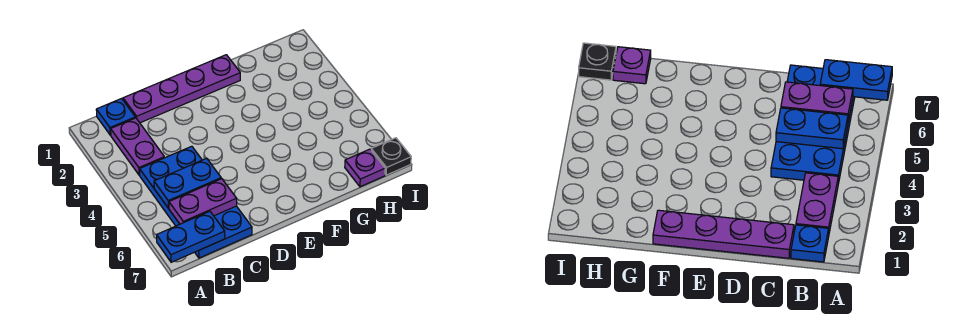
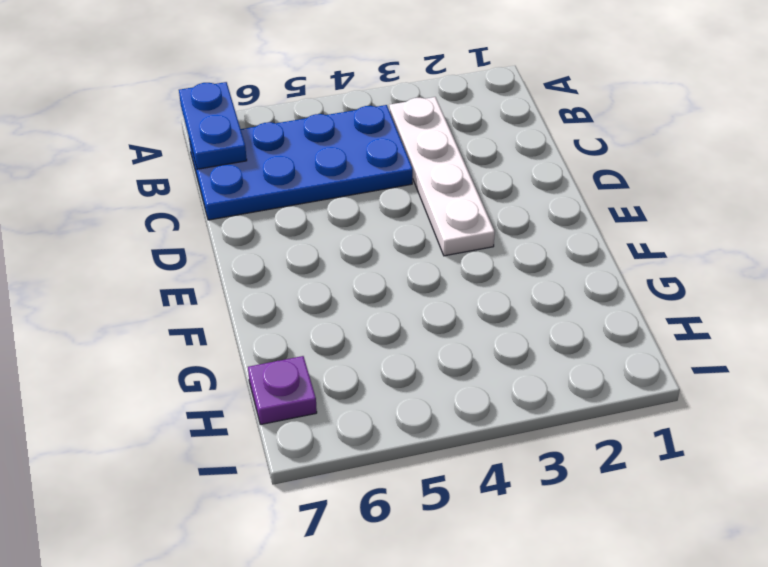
white plate B3:E3 level 1 -> purple plate B2:B3 level 1
none -> blue plate B1 level 1
none -> purple plate C1:F1 level 1

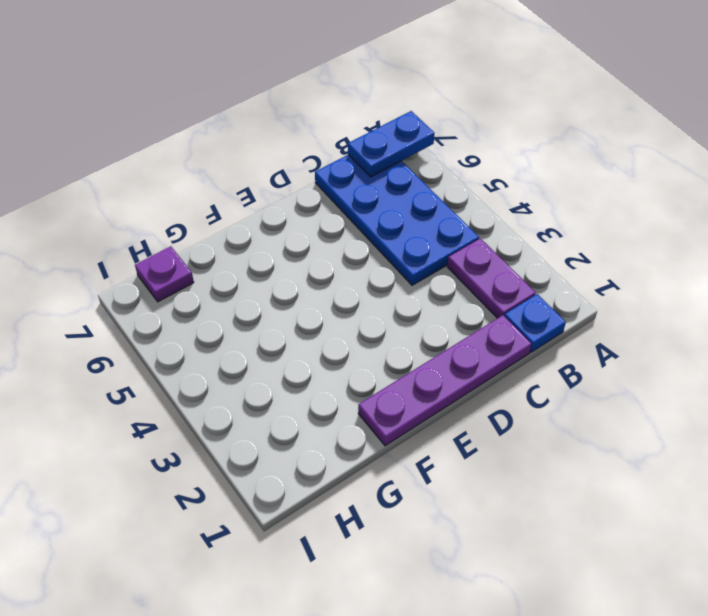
none -> black plate I7 level 1
none -> blue plate B5:C5 level 2

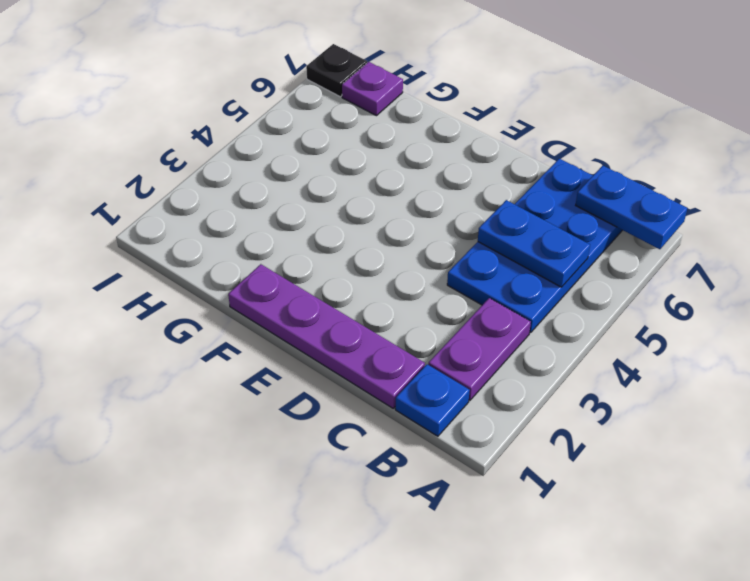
none -> purple plate B6:C6 level 2

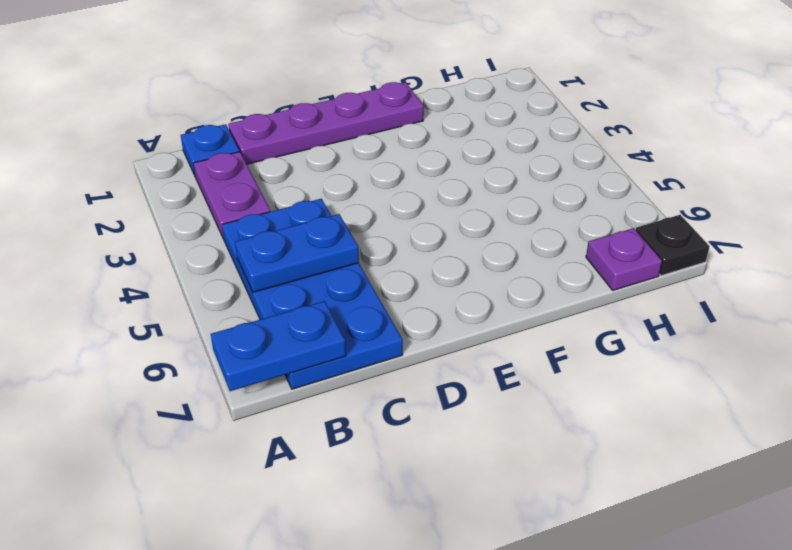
none -> purple plate B6:C6 level 2

